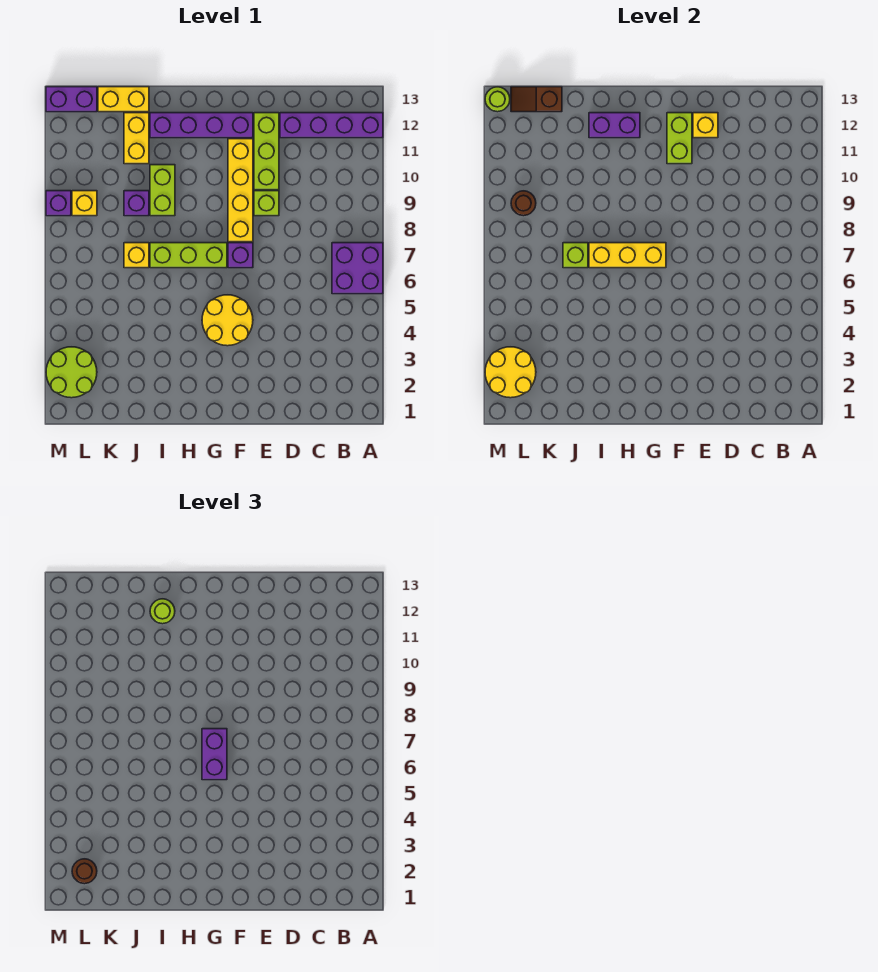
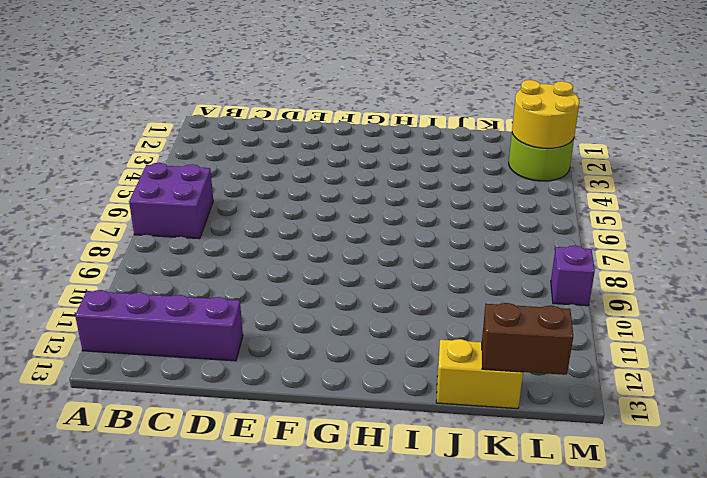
brown brick K13:L13 level 2 -> brown slope K13:L13 level 2 top K
none -> lime brick E9 level 1
none -> lime brick E10:E12 level 1
none -> yellow round brick F4:G5 level 1
none -> purple brick F7 level 1

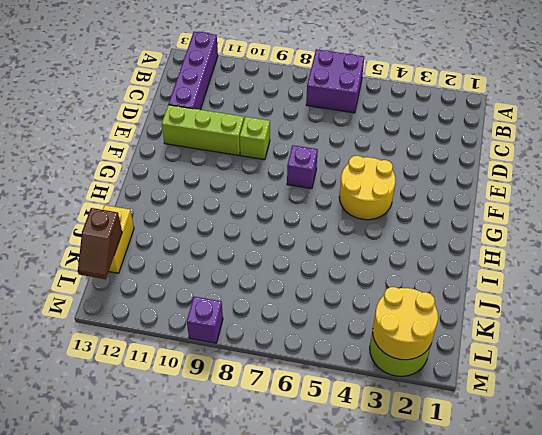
none -> yellow brick F8:F11 level 1
none -> purple brick F12:I12 level 1
none -> lime brick G7:I7 level 1
none -> lime brick I9:I10 level 1

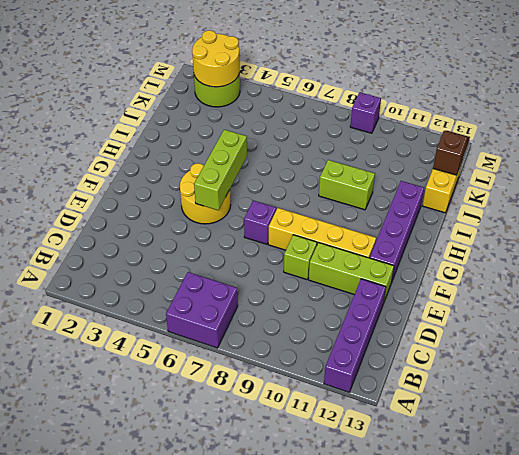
lime brick F5:H5 level 2 -> lime brick G7:I7 level 1
none -> yellow brick J7 level 1
none -> purple brick J9 level 1
none -> yellow brick J11:J12 level 1
none -> yellow brick L9 level 1

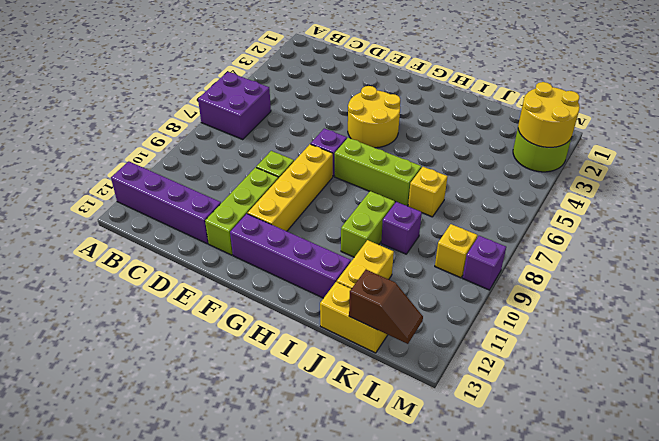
none -> purple brick L13:M13 level 1
none -> yellow brick E12 level 2
none -> lime brick F11:F12 level 2
none -> yellow brick G7:I7 level 2

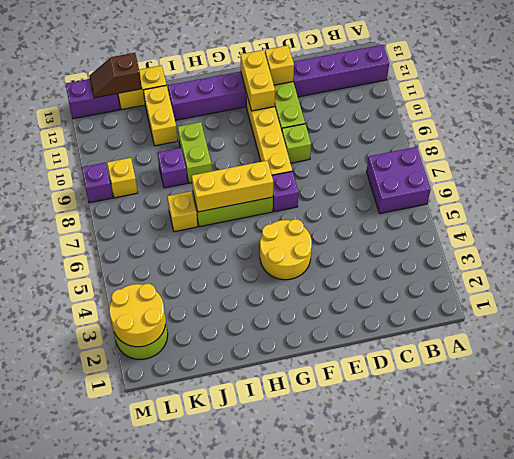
yellow brick F11:F12 level 2 -> lime brick F11:F12 level 2
none -> purple brick H12:I12 level 2
none -> lime brick J7 level 2
none -> brown round brick L9 level 2
none -> lime round brick M13 level 2

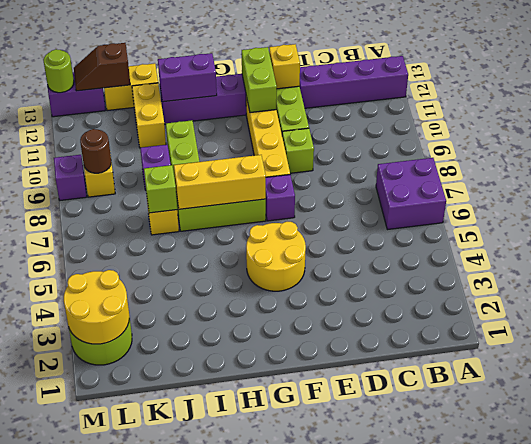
none -> purple brick G6:G7 level 3
none -> lime round brick I12 level 3
none -> brown round brick L2 level 3

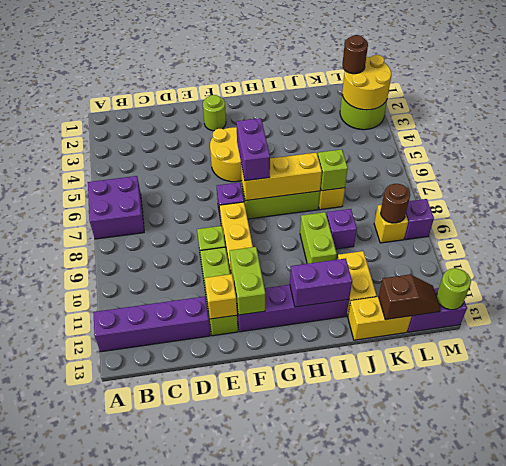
lime round brick F2 level 1 -> lime round brick I12 level 3

